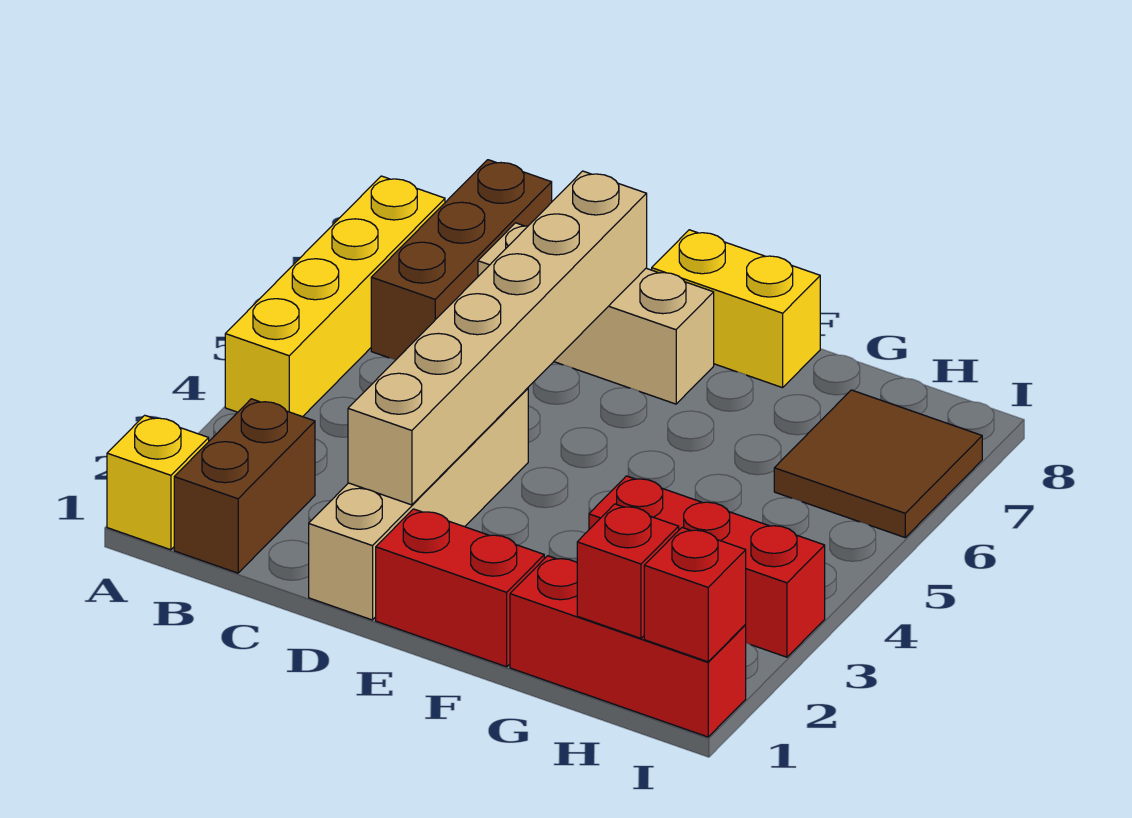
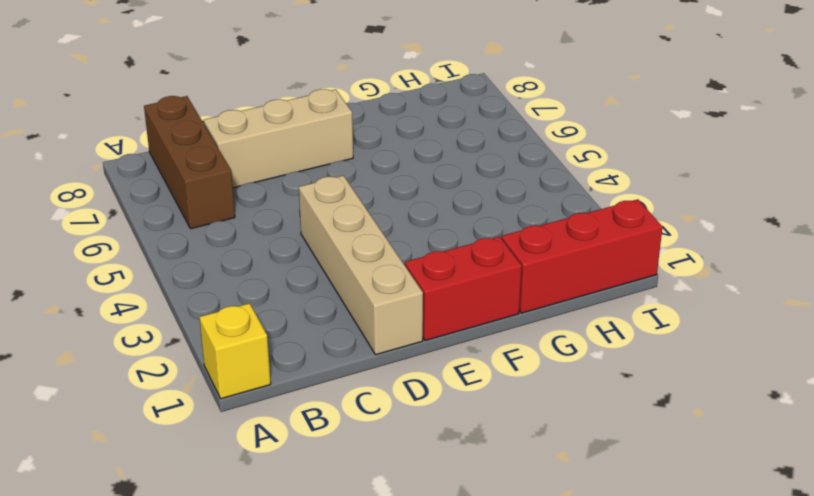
none -> yellow brick A4:A7 level 1
none -> brown brick B1:B2 level 1
none -> yellow brick E8:F8 level 1

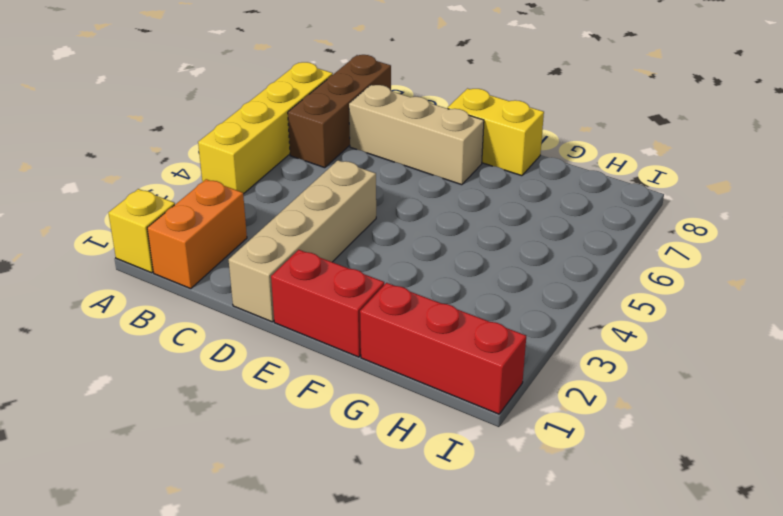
orange brick B1:B2 level 1 -> brown brick B1:B2 level 1
none -> red brick G3:I3 level 1
none -> brown tile H6:I7 level 1
none -> tan brick D2:D7 level 2

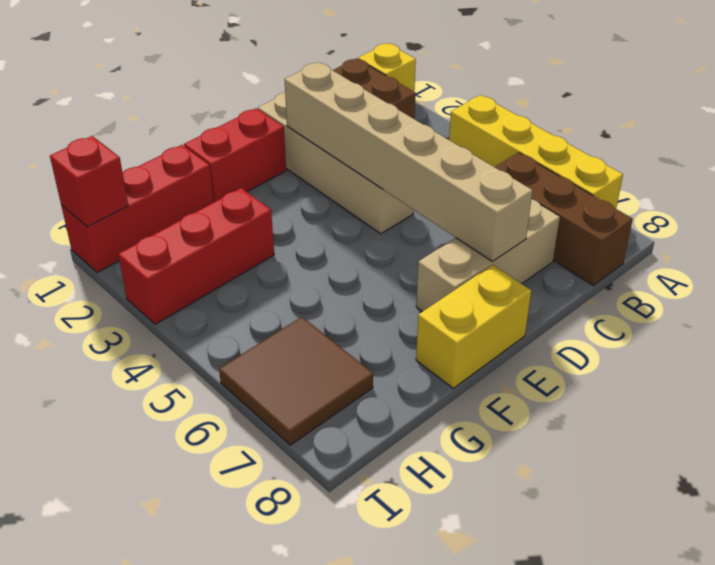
none -> red brick H1 level 2

